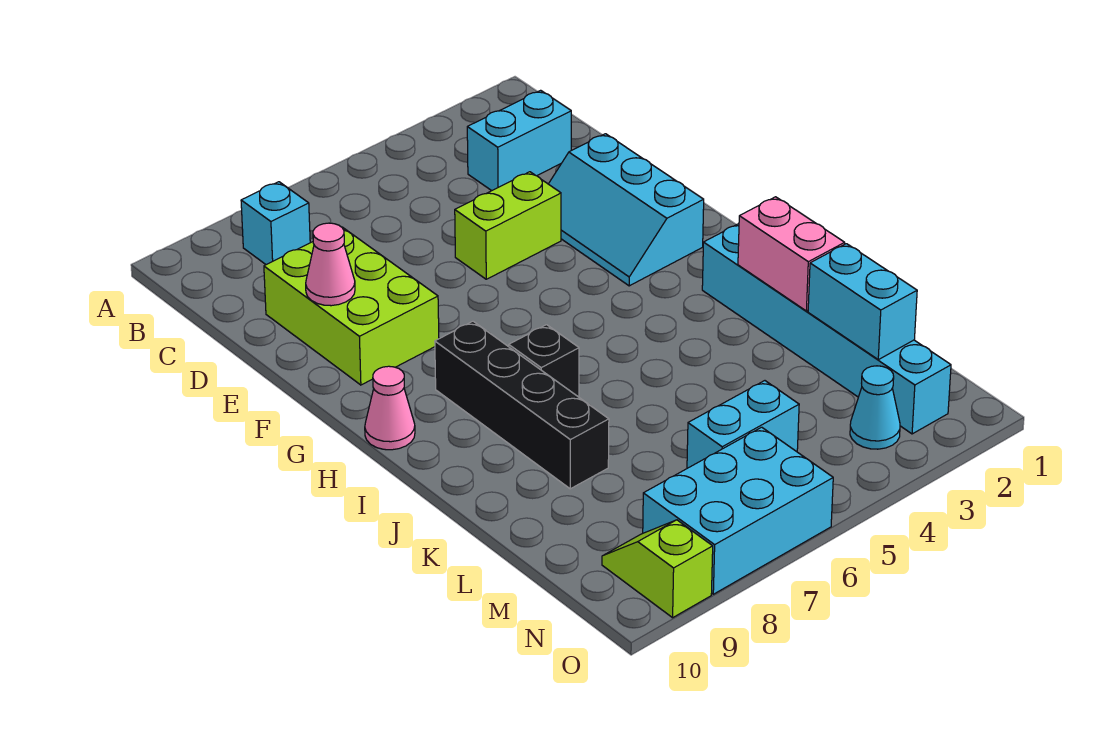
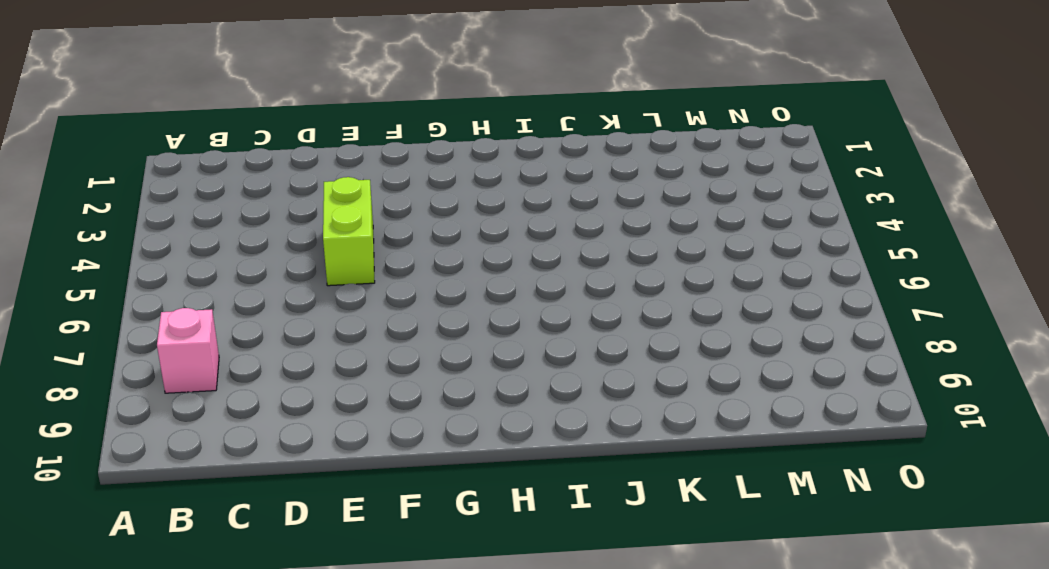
pink brick B8 level 1 -> cyan brick B8 level 1
none -> cyan brick C2:C3 level 1
none -> lime brick D8:F9 level 1
none -> cyan slope E2:G3 level 1 top 2

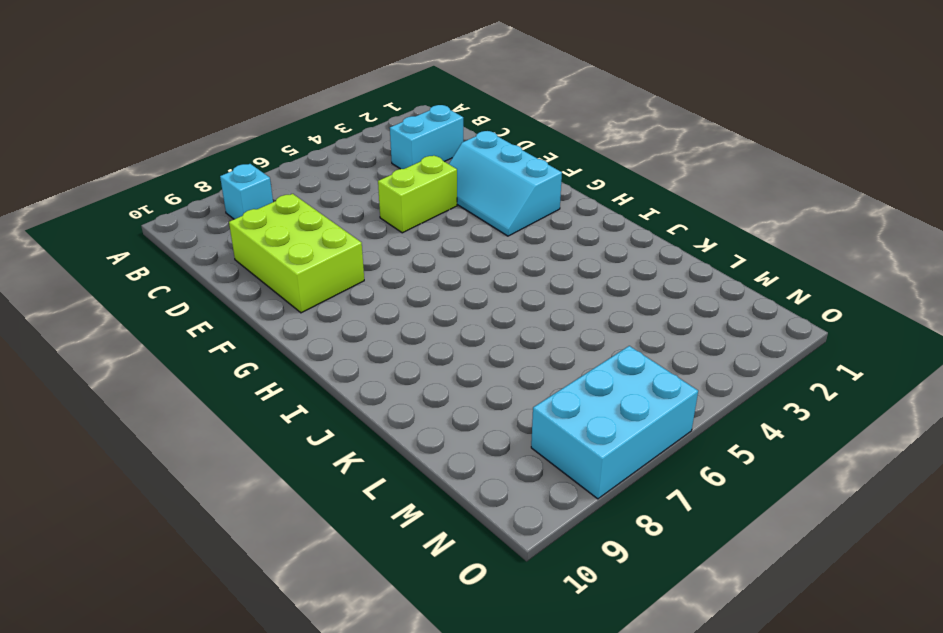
none -> black brick H8:K8 level 1
none -> pink cone H10 level 1
none -> cyan brick I2:N2 level 1

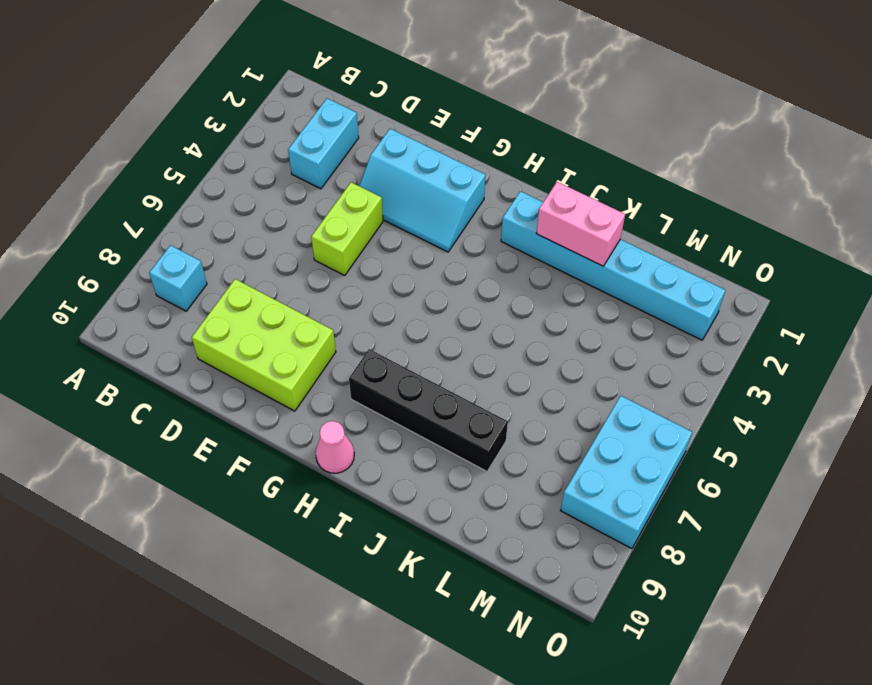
none -> black brick I7 level 1
none -> cyan brick M5:M6 level 1
none -> cyan cone N3 level 1

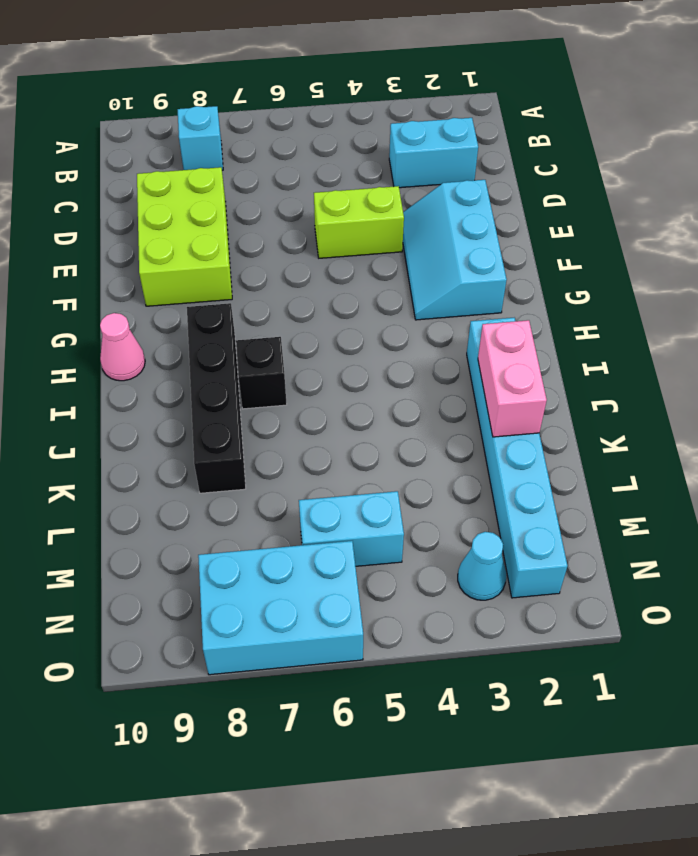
none -> lime slope N9:O9 level 1 top O
none -> pink cone E9 level 2
none -> cyan brick L2:M2 level 2

